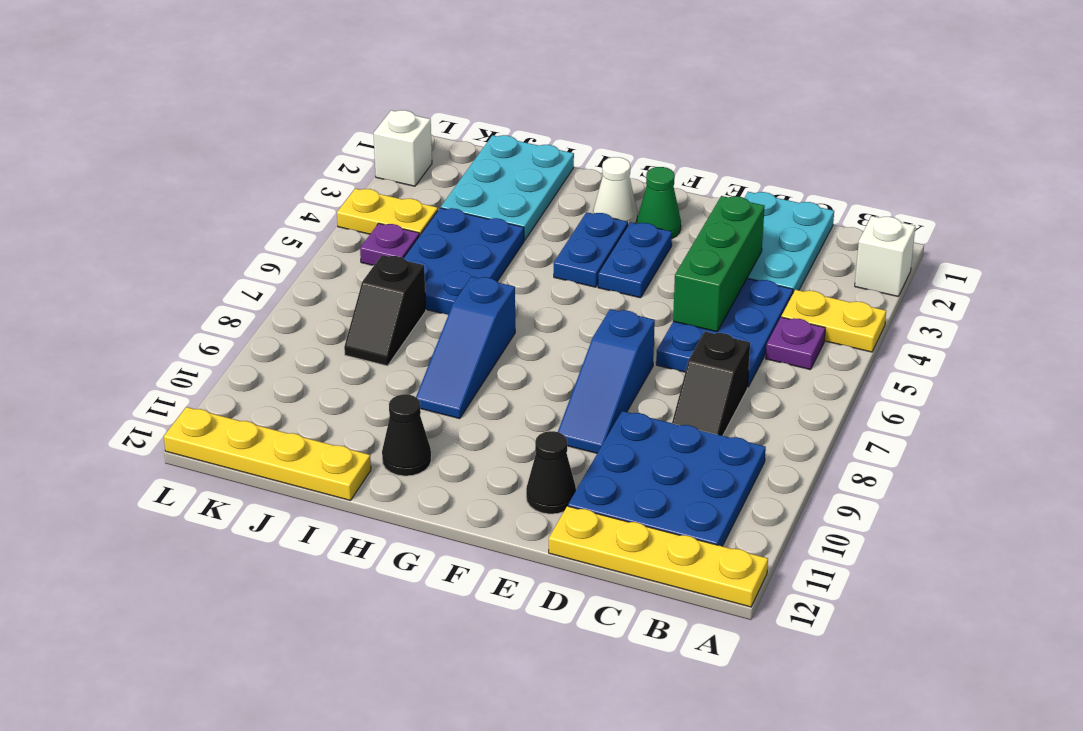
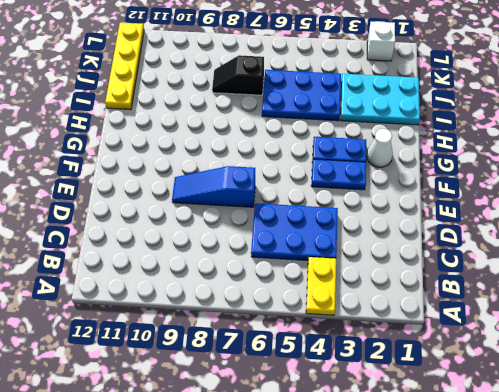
none -> white brick A2 level 1
none -> yellow plate A12:D12 level 1
none -> purple plate B5 level 1

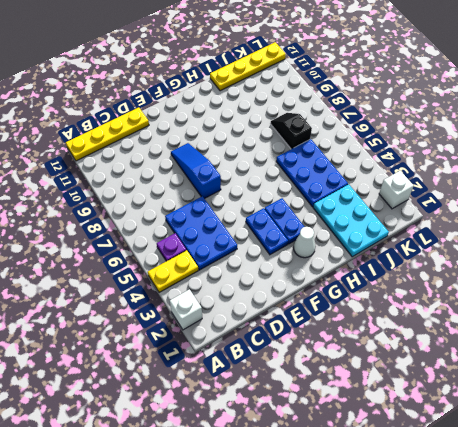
none -> blue plate B9:D11 level 1
none -> cyan plate C1:D3 level 1
none -> black slope C7:C8 level 1 top 7

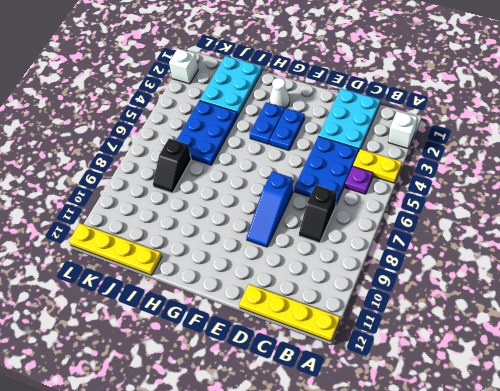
none -> blue plate B9:D11 level 1
none -> black cone E11 level 1
none -> green cone F2 level 1

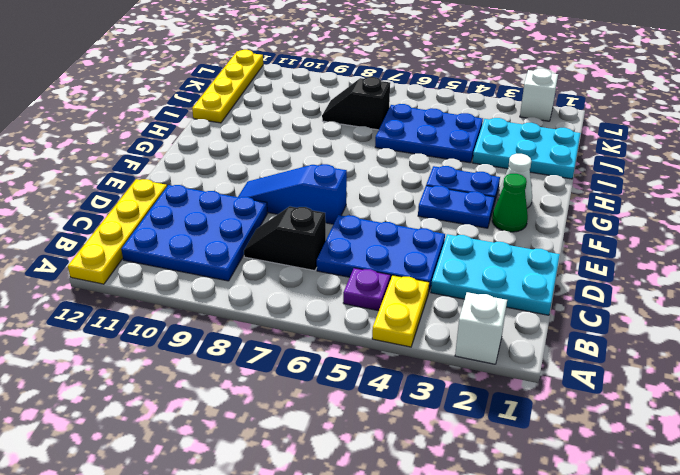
none -> black cone E11 level 1
none -> blue slope H7:H9 level 1 top 7
none -> black cone H11 level 1

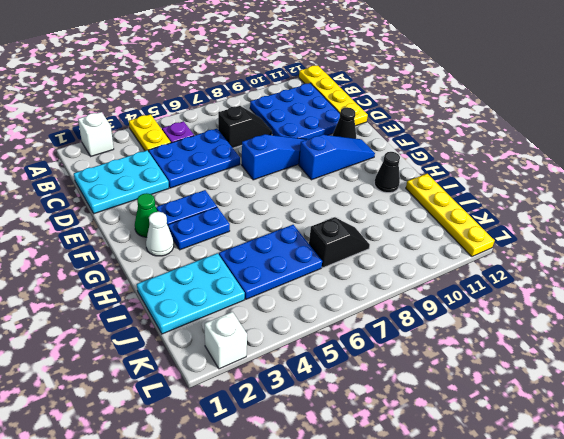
blue slope F9:F11 level 1 top 9 -> blue slope H7:H9 level 1 top 7
none -> yellow plate K4:L4 level 1
none -> purple plate K5 level 1
none -> green brick D3:D5 level 2

